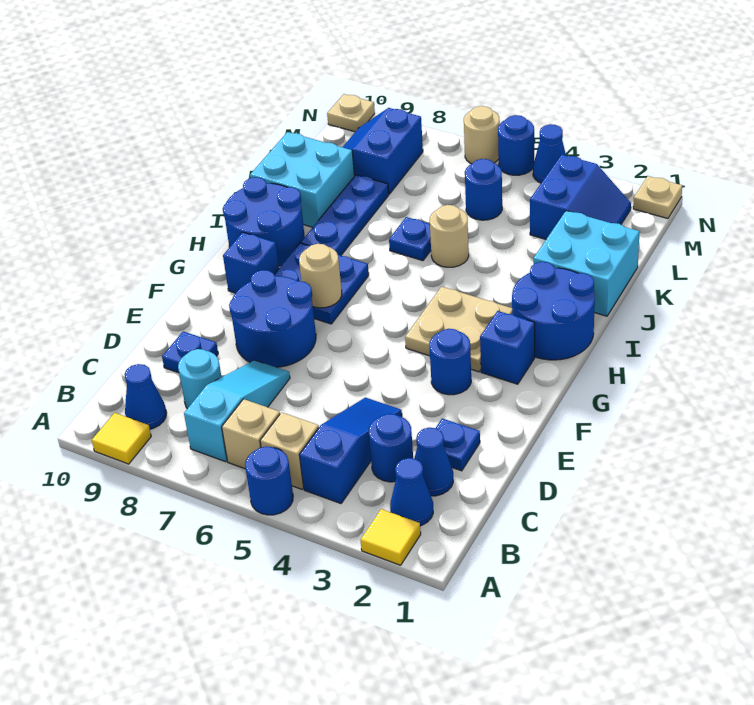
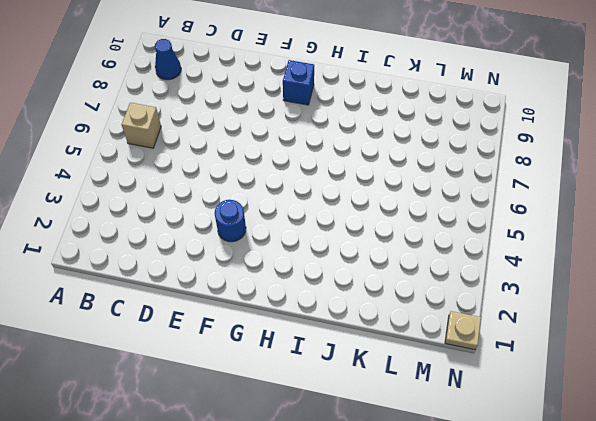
none -> yellow tile A2 level 1
none -> blue round brick A5 level 1
none -> yellow tile A9 level 1
none -> blue cone B2 level 1

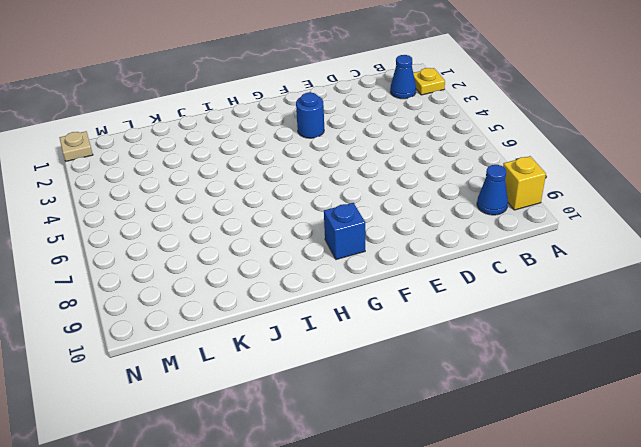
yellow plate A2 level 1 -> yellow tile A2 level 1
yellow brick A9 level 1 -> yellow tile A9 level 1
none -> blue round brick A5 level 1
none -> blue slope B4:D4 level 1 top B
none -> tan brick B5 level 1
none -> tan brick B6 level 1

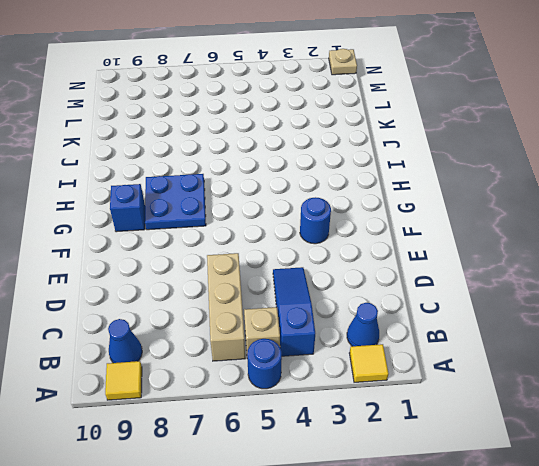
tan brick B6:D6 level 1 -> tan brick B6 level 1
none -> cyan slope B7:D7 level 1 top B
none -> blue cone C2 level 1
none -> blue round brick C3 level 1
none -> cyan round brick C8 level 1

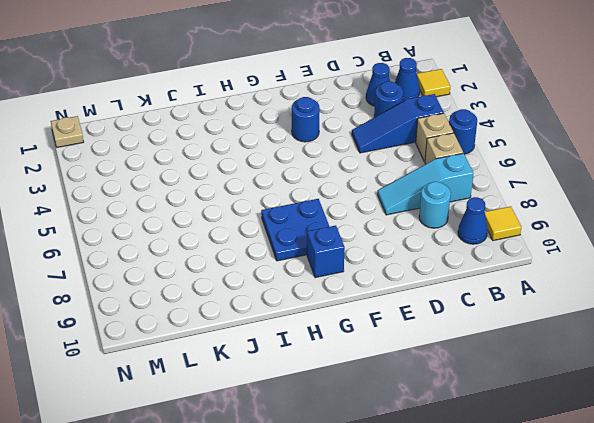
none -> blue plate D2 level 1
none -> blue plate D9 level 1
none -> blue round brick E7:F8 level 1
none -> blue brick G2 level 1

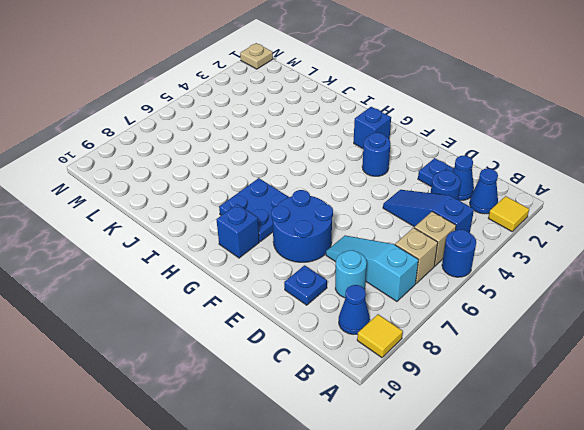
none -> tan plate G3:H4 level 1
none -> blue round brick H1:I2 level 1
none -> blue round brick H9:I10 level 1
none -> blue plate I8:K8 level 1

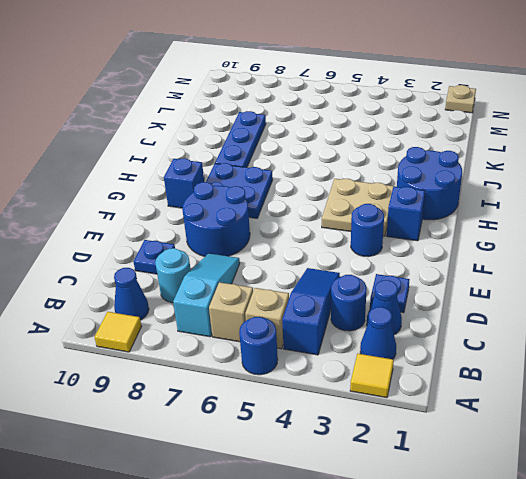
none -> blue round brick H9:I10 level 1
none -> cyan brick J1:K2 level 1
none -> tan round brick J5 level 1
none -> blue plate J6 level 1

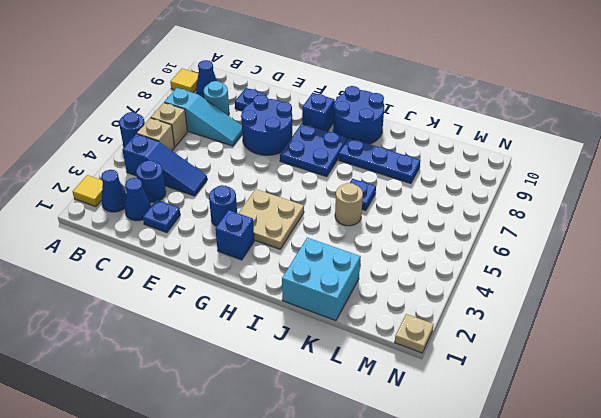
none -> blue round brick H1:I2 level 1
none -> cyan brick J9:K10 level 1
none -> blue slope L2:M3 level 1 top 3
none -> blue round brick L5 level 1

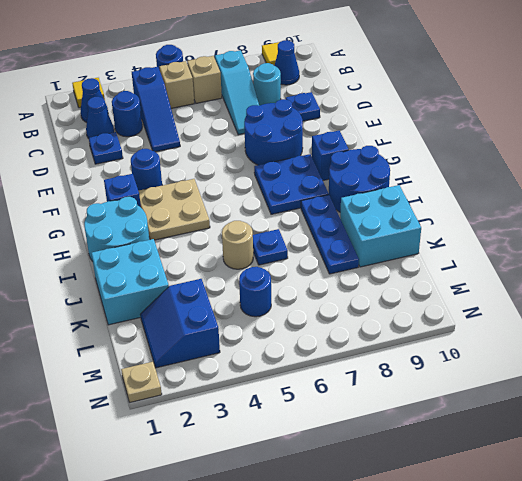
cyan round brick H1:I2 level 1 -> blue round brick H1:I2 level 1
none -> blue slope L8:M9 level 1 top 8
none -> blue cone N4 level 1
none -> blue round brick N5 level 1
none -> tan round brick N6 level 1

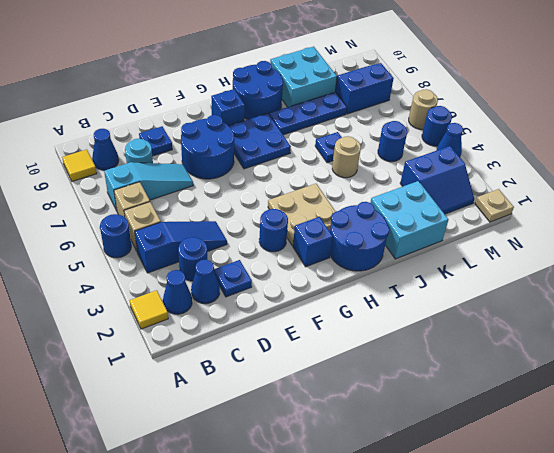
none -> tan plate N10 level 1
none -> tan round brick G7 level 2

